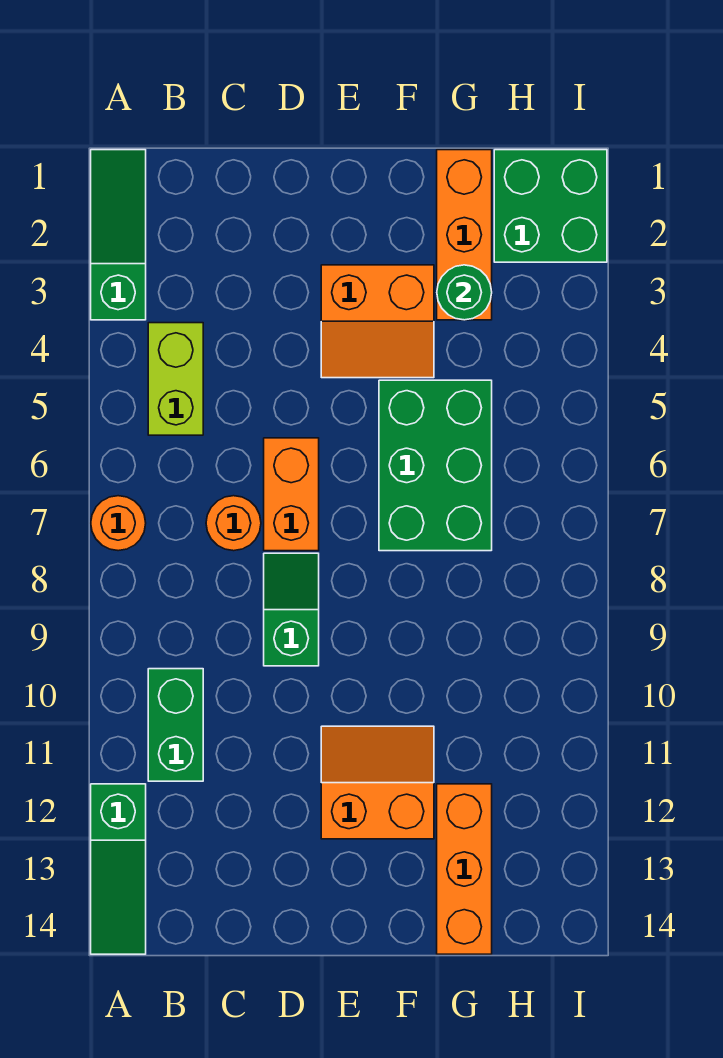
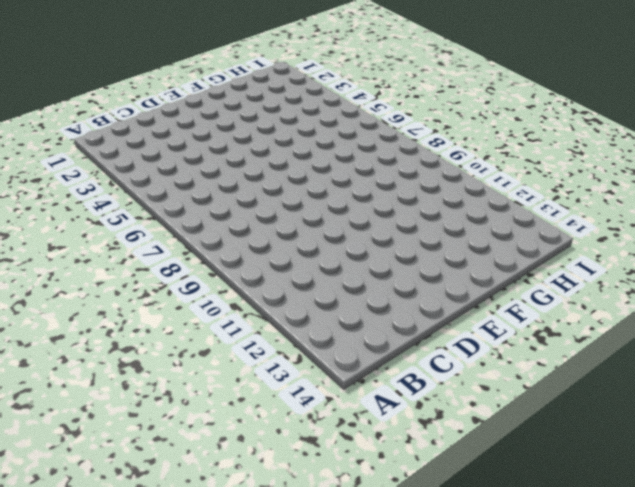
none -> green slope A1:A3 level 1 top 3
none -> orange round brick A7 level 1
none -> green slope A12:A14 level 1 top 12

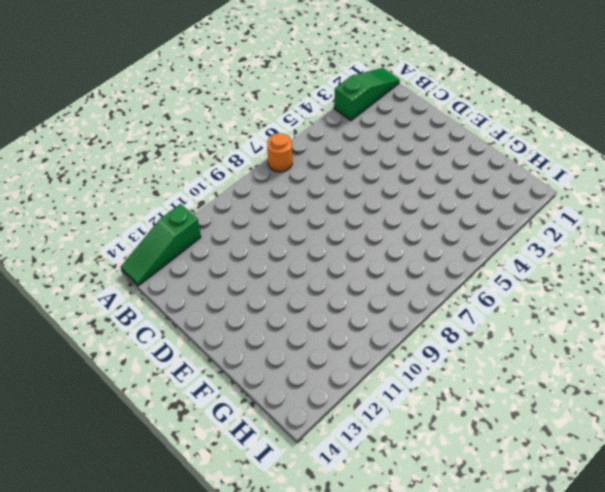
none -> lime brick B4:B5 level 1
none -> green brick B10:B11 level 1
none -> orange round brick C7 level 1

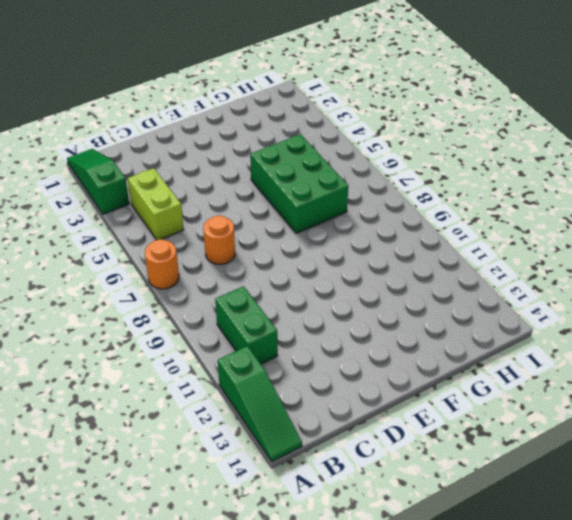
none -> orange brick D6:D7 level 1
none -> green slope D8:D9 level 1 top 9
none -> orange slope E3:F4 level 1 top 3

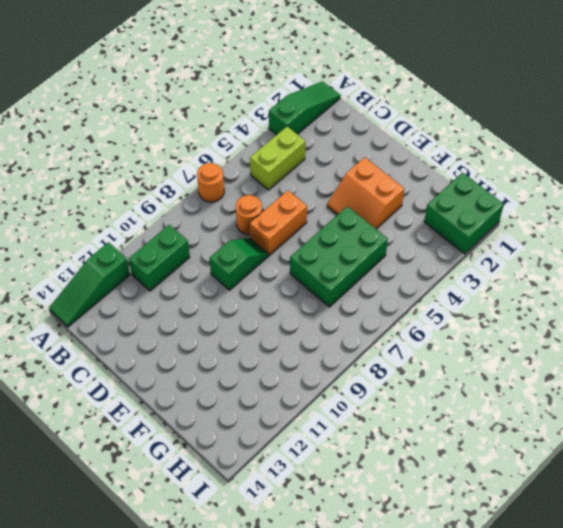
none -> orange slope E11:F12 level 1 top 12
none -> orange brick G1:G3 level 1
none -> orange brick G12:G14 level 1

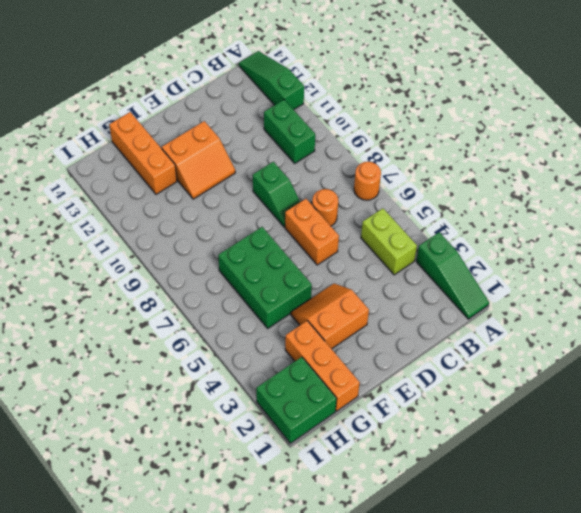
none -> green round brick G3 level 2

